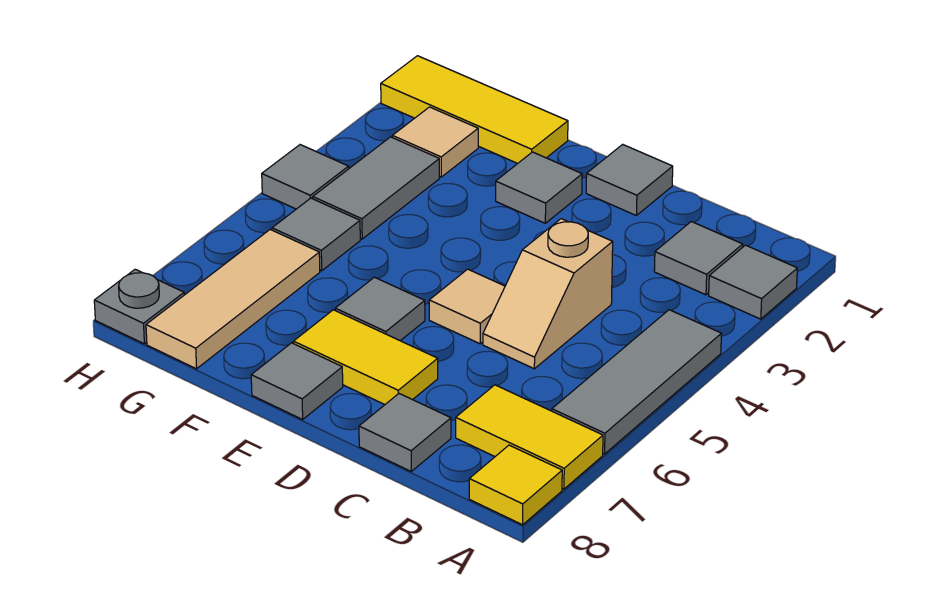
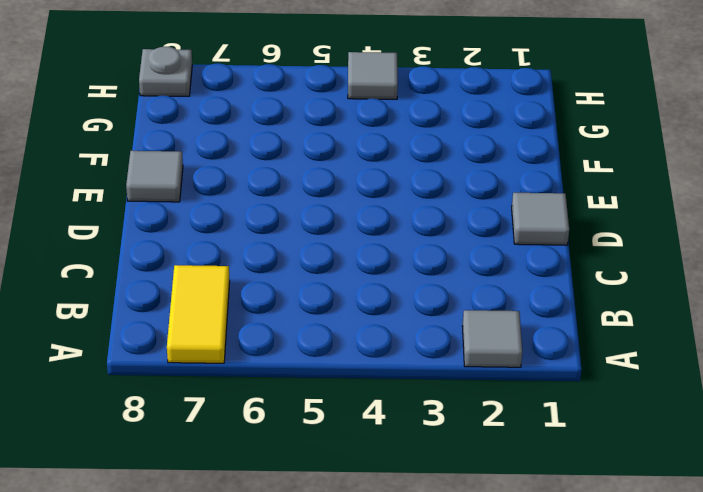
none -> grey tile A4:A6 level 1
none -> yellow tile A8 level 1
none -> grey tile B2 level 1

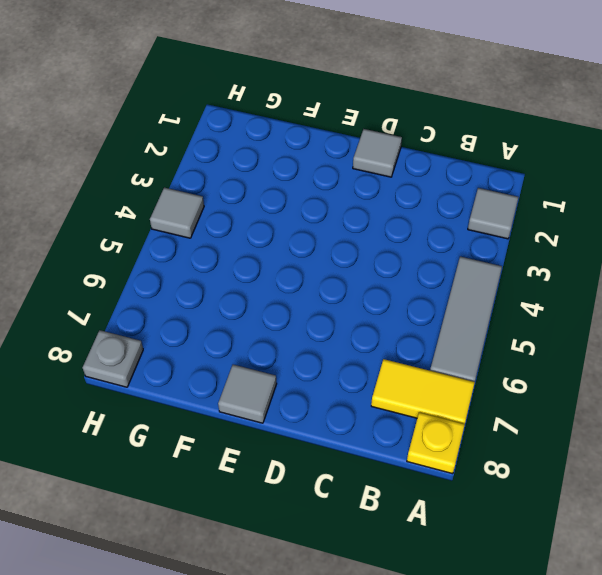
yellow plate A8 level 1 -> yellow tile A8 level 1
none -> grey tile B2 level 1
none -> tan slope C4:C5 level 1 top 4
none -> grey tile C8 level 1

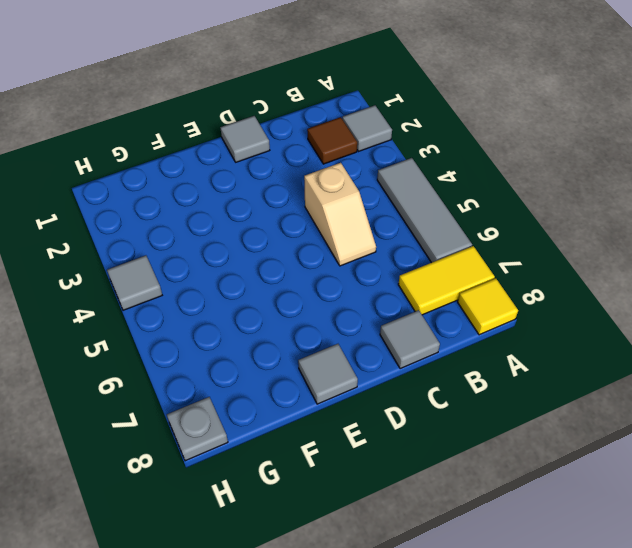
brown tile B2 level 1 -> grey tile B2 level 1
none -> tan tile D5 level 1
none -> yellow tile D7:E7 level 1
none -> grey tile E2 level 1

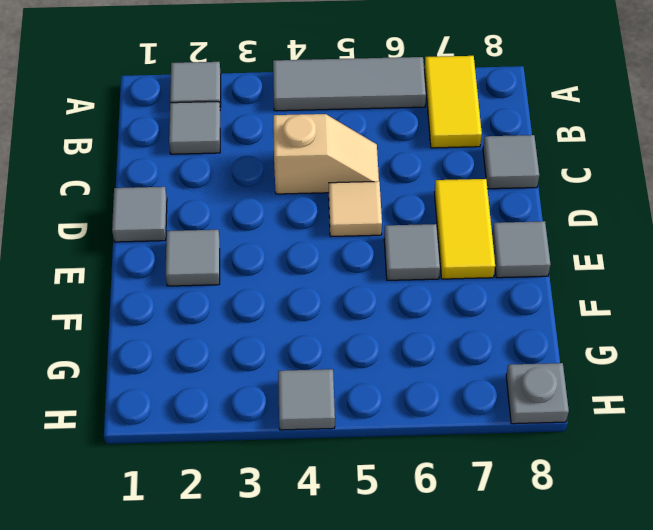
none -> yellow tile A8 level 1
none -> yellow tile F1:H1 level 1
none -> tan tile G2 level 1

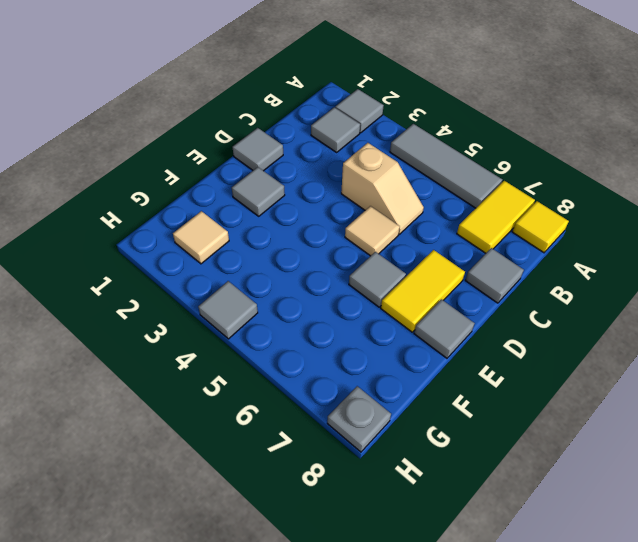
none -> yellow tile F1:H1 level 1
none -> grey tile G3:G4 level 1
none -> grey tile G5 level 1

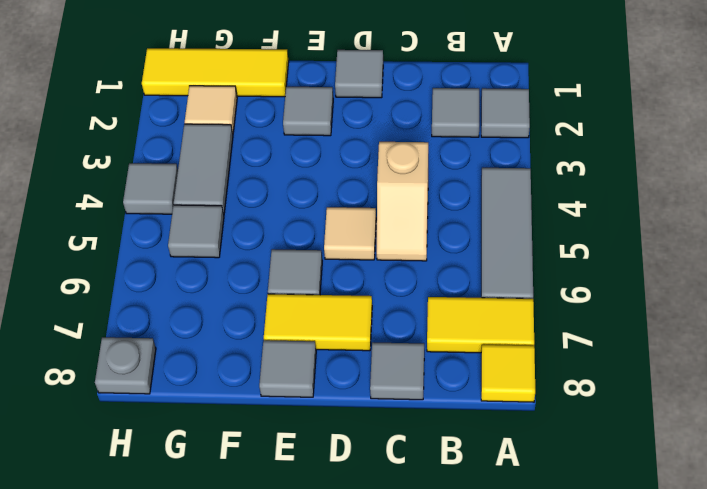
none -> tan tile G6:G8 level 1

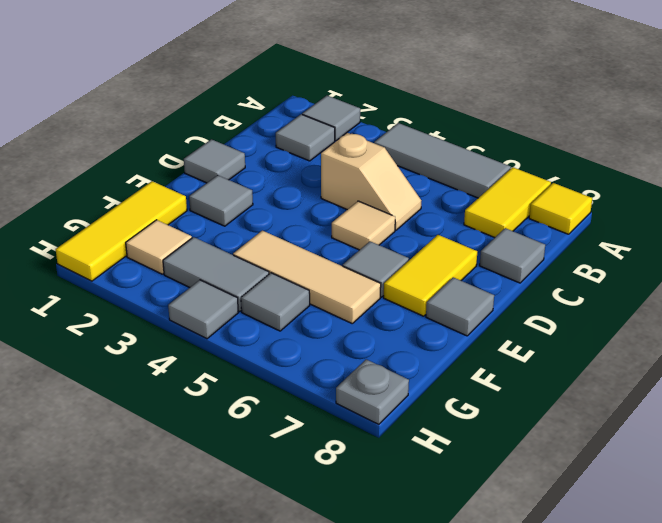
tan tile F4:F6 level 1 -> tan tile G6:G8 level 1

